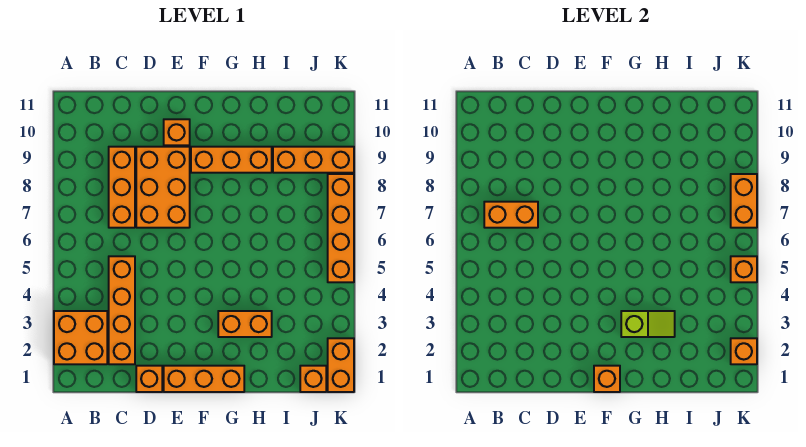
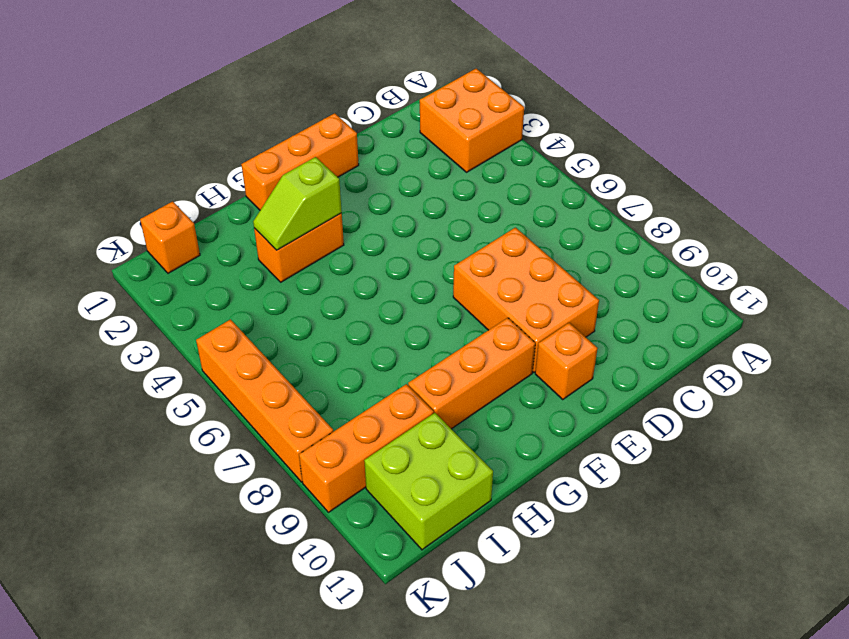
lime brick I10:J11 level 1 -> none
none -> orange brick C2:C5 level 1
none -> orange brick C7:C9 level 1
none -> orange brick D1 level 1

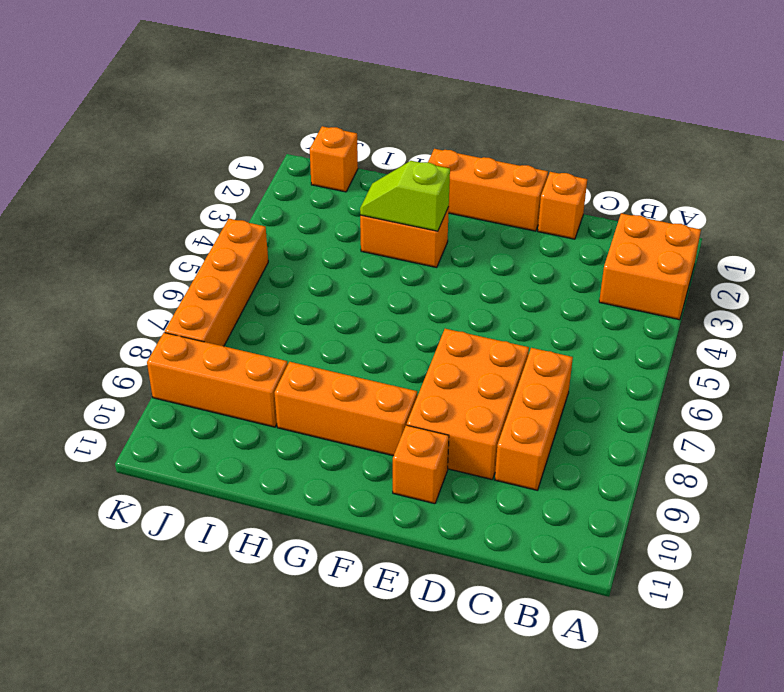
none -> orange brick C2:C5 level 1
none -> orange brick K1:K2 level 1
none -> orange brick B7:C7 level 2

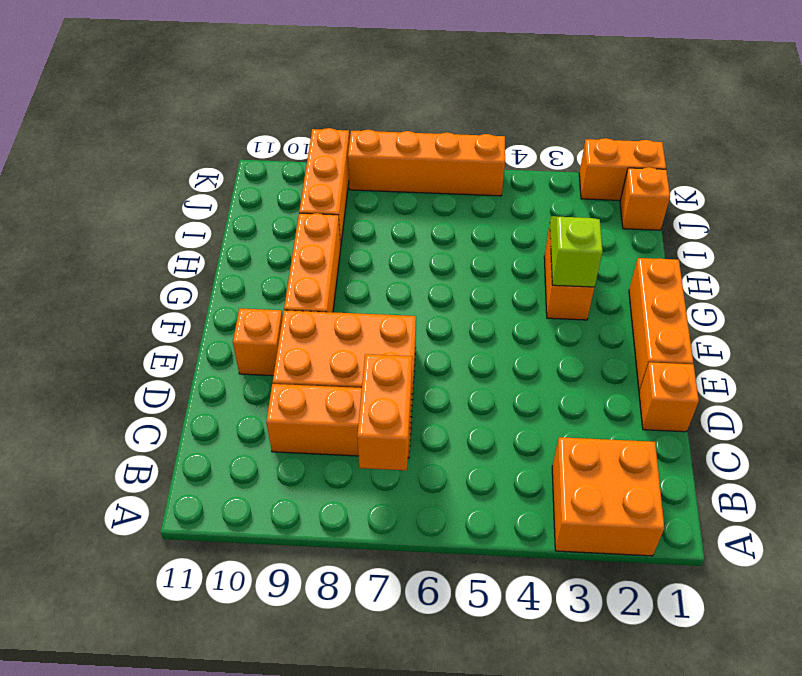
none -> orange brick C2:C5 level 1
none -> orange brick F1 level 2
none -> orange brick K2 level 2

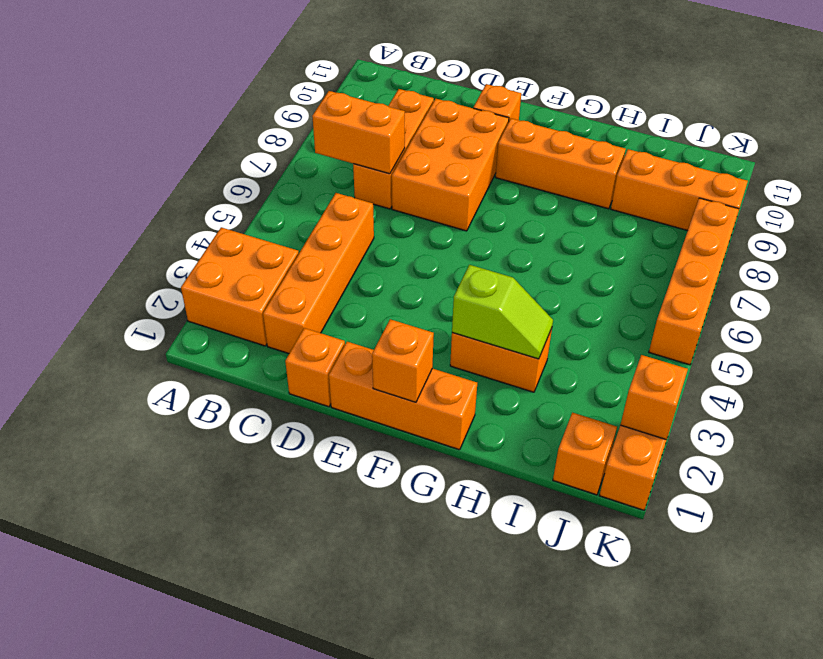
none -> orange brick K5 level 2
none -> orange brick K7:K8 level 2

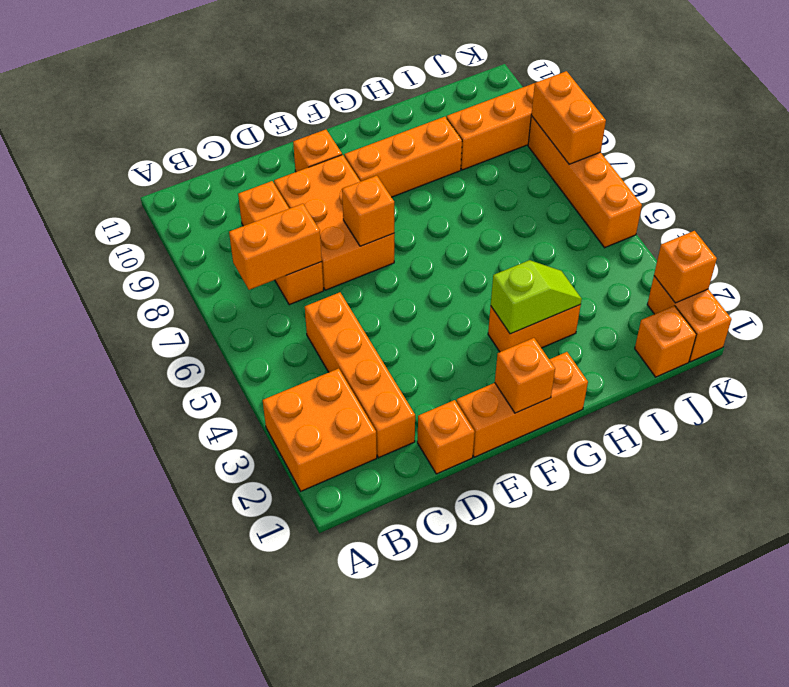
orange brick E7 level 2 -> orange brick K5 level 2

